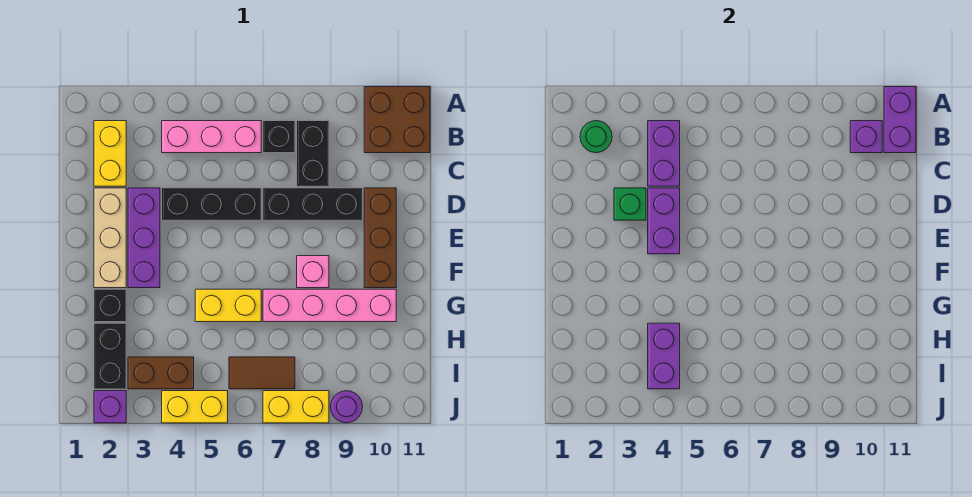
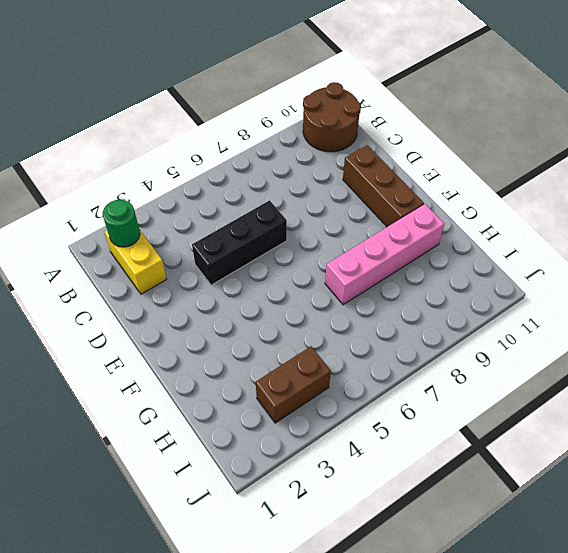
brown round brick A10:B11 level 1 -> brown brick A10:B11 level 1
none -> pink brick B4:B6 level 1
none -> black brick B7 level 1
none -> black brick B8:C8 level 1

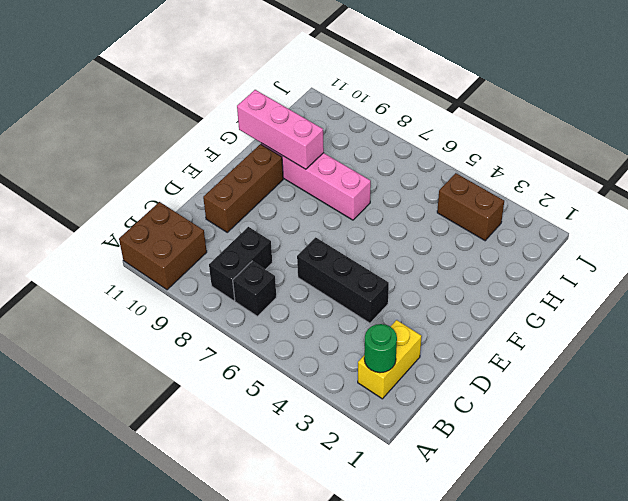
pink brick G9:G11 level 2 -> pink brick B4:B6 level 1
none -> tan brick D2:F2 level 1
none -> purple brick D3:F3 level 1
none -> black brick D7:D9 level 1

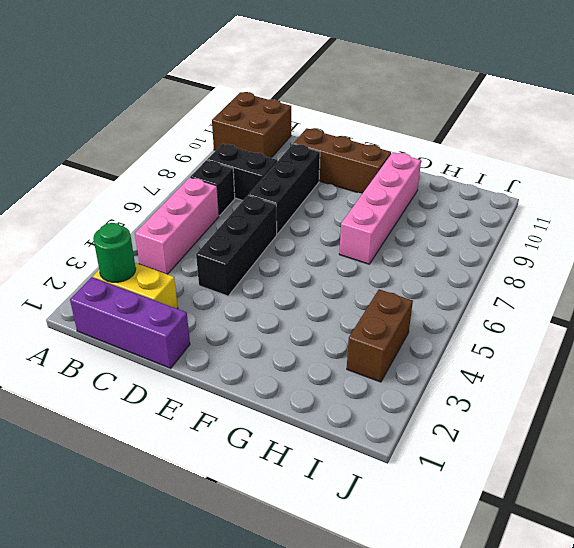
purple brick B1:D1 level 1 -> purple brick D3:F3 level 1
none -> tan brick D2:F2 level 1
none -> pink brick F8 level 1
none -> black brick G2 level 1

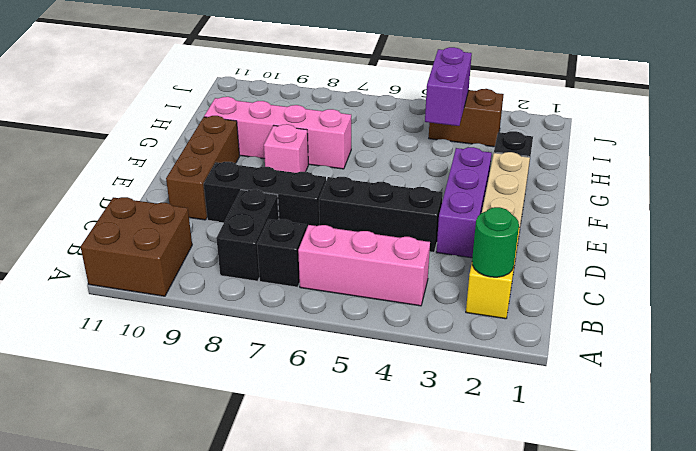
none -> yellow brick G5:G6 level 1
none -> black brick H2:I2 level 1
none -> brown tile I6:I7 level 1

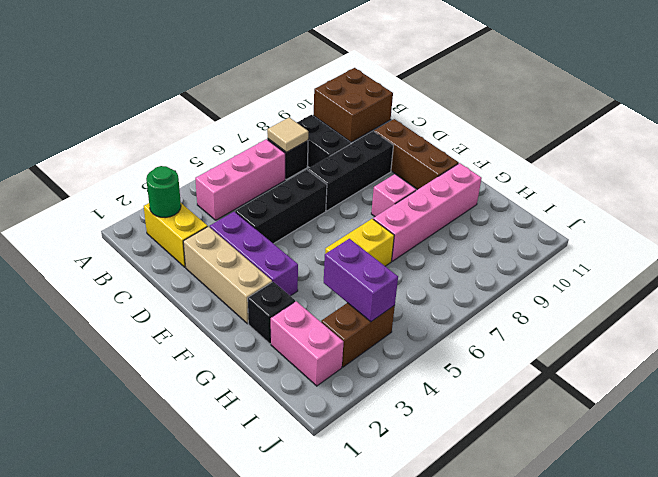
tan tile B7 level 2 -> none
pink brick H2:I2 level 1 -> black brick H2:I2 level 1
none -> brown tile I6:I7 level 1
none -> purple brick J2 level 1
none -> yellow brick J4:J5 level 1

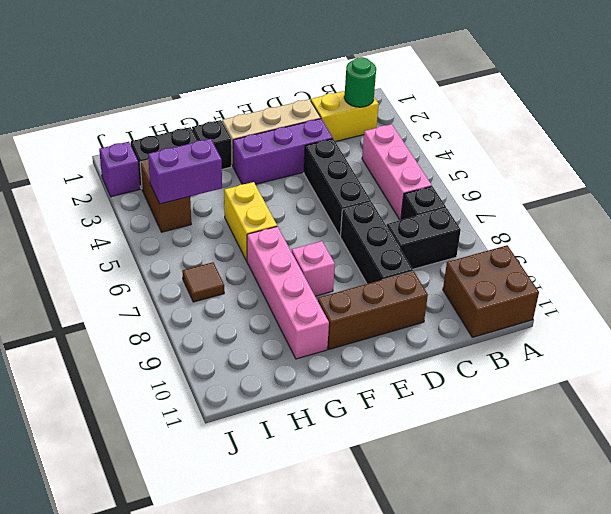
brown tile I7 level 1 -> brown tile I6:I7 level 1
none -> yellow brick J4:J5 level 1
none -> yellow brick J7:J8 level 1
none -> purple round brick J9 level 1

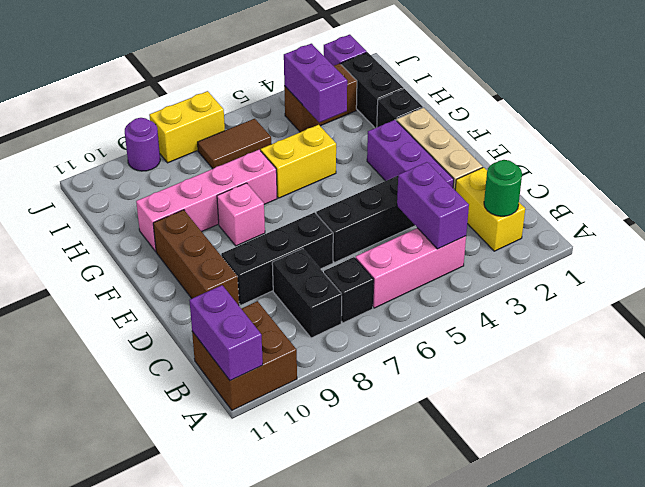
none -> yellow brick J4:J5 level 1
none -> purple brick B10 level 2
none -> green brick D3 level 2

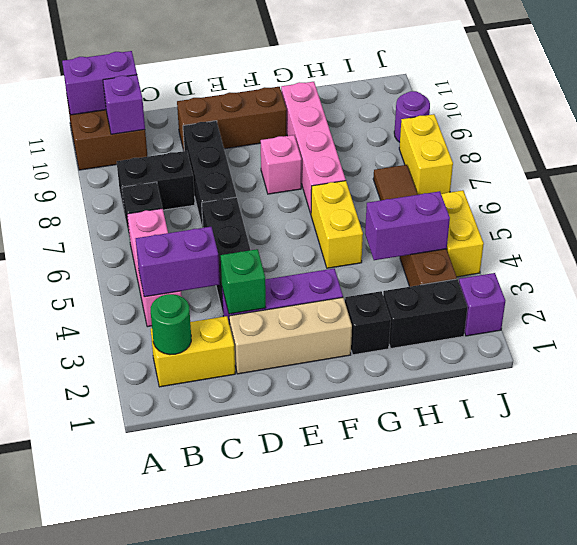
none -> purple brick D4:E4 level 2

